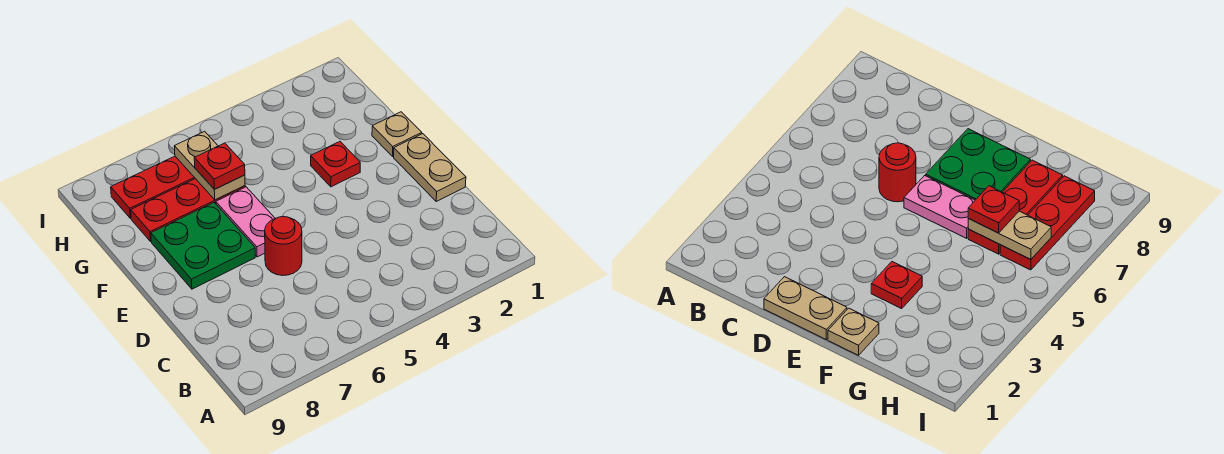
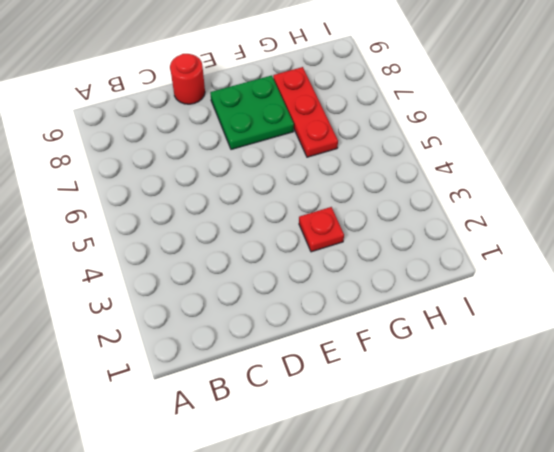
red round brick D9 level 1 -> red round brick D6 level 1
none -> tan plate D1:E1 level 1
none -> pink plate E6:F6 level 1

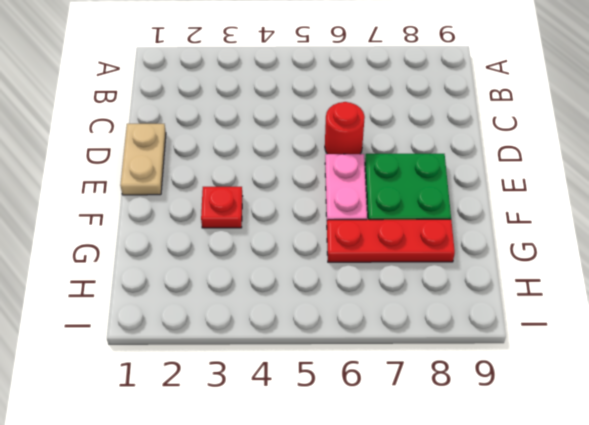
none -> tan plate F1 level 1
none -> red plate H6:H8 level 1

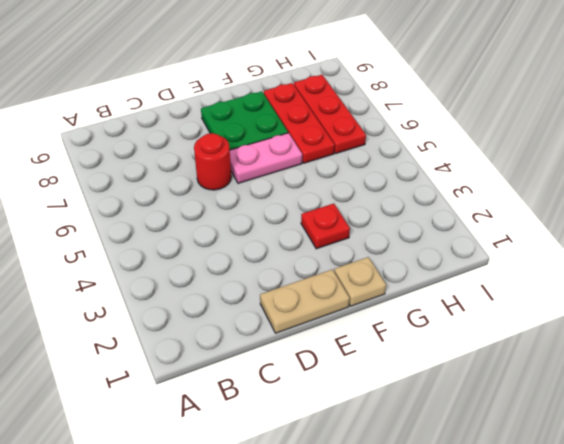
none -> tan plate G6:H6 level 2
none -> red plate G6 level 3

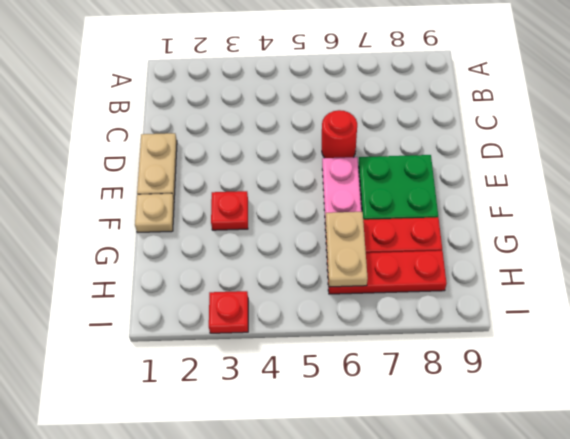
red plate I3 level 1 -> red plate G6 level 3

